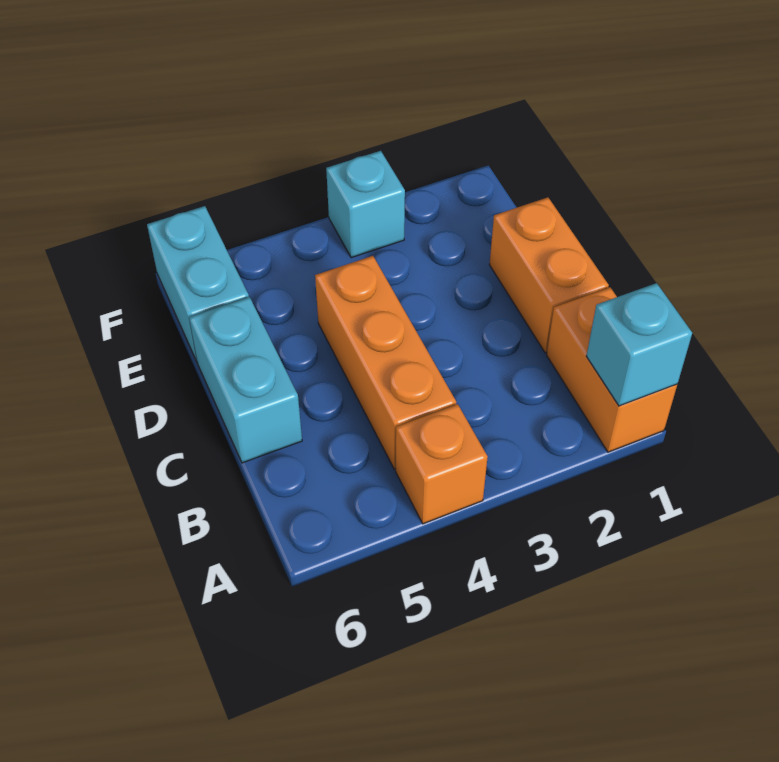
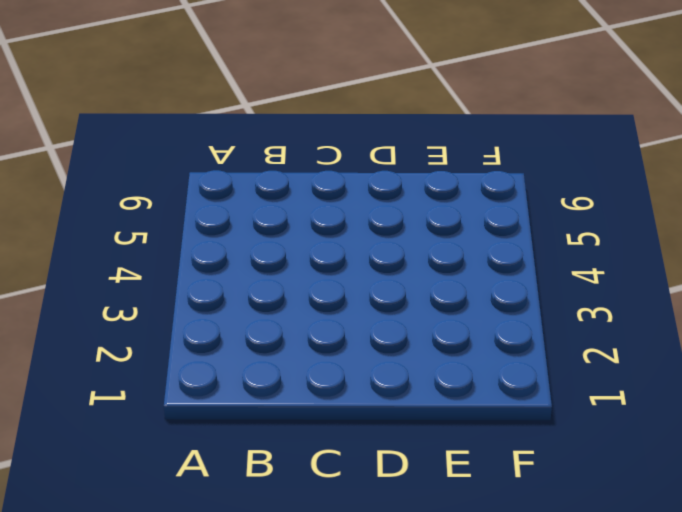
none -> orange brick A1:B1 level 1
none -> orange brick A4 level 1

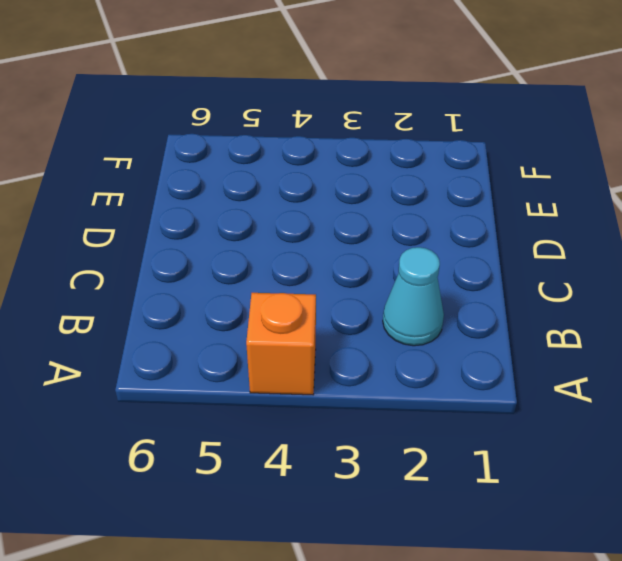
cyan cone B2 level 1 -> none
none -> orange brick A1:B1 level 1
none -> orange brick B4:D4 level 1

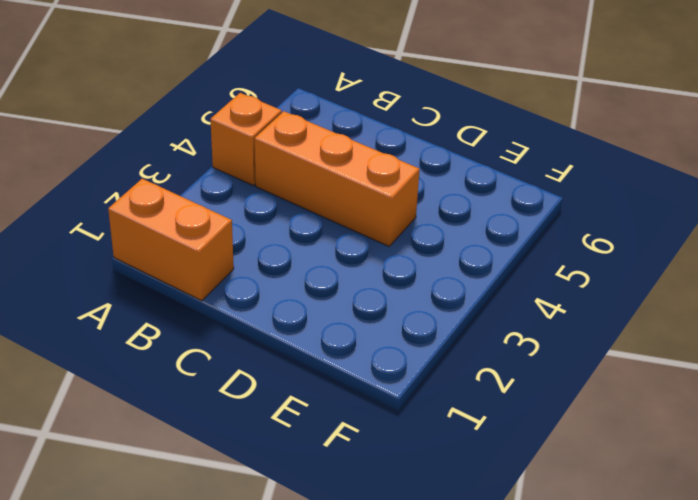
none -> orange brick C1:D1 level 1
none -> cyan brick C6:D6 level 1

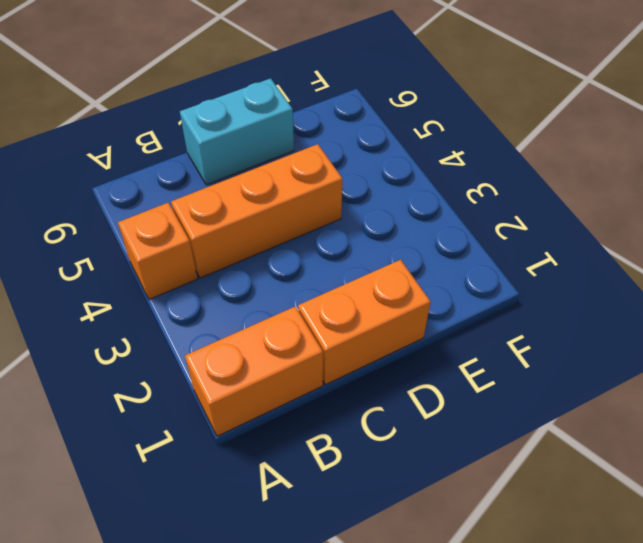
none -> cyan brick E6:F6 level 1
none -> cyan brick F3 level 1

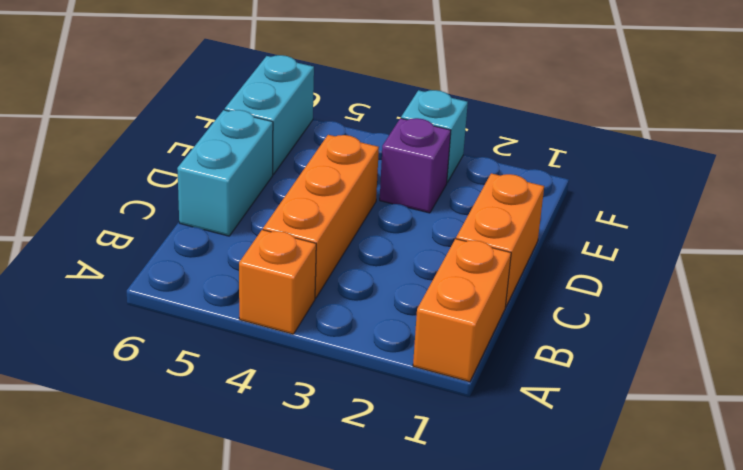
purple brick E3 level 1 -> none
none -> cyan brick A1 level 2

